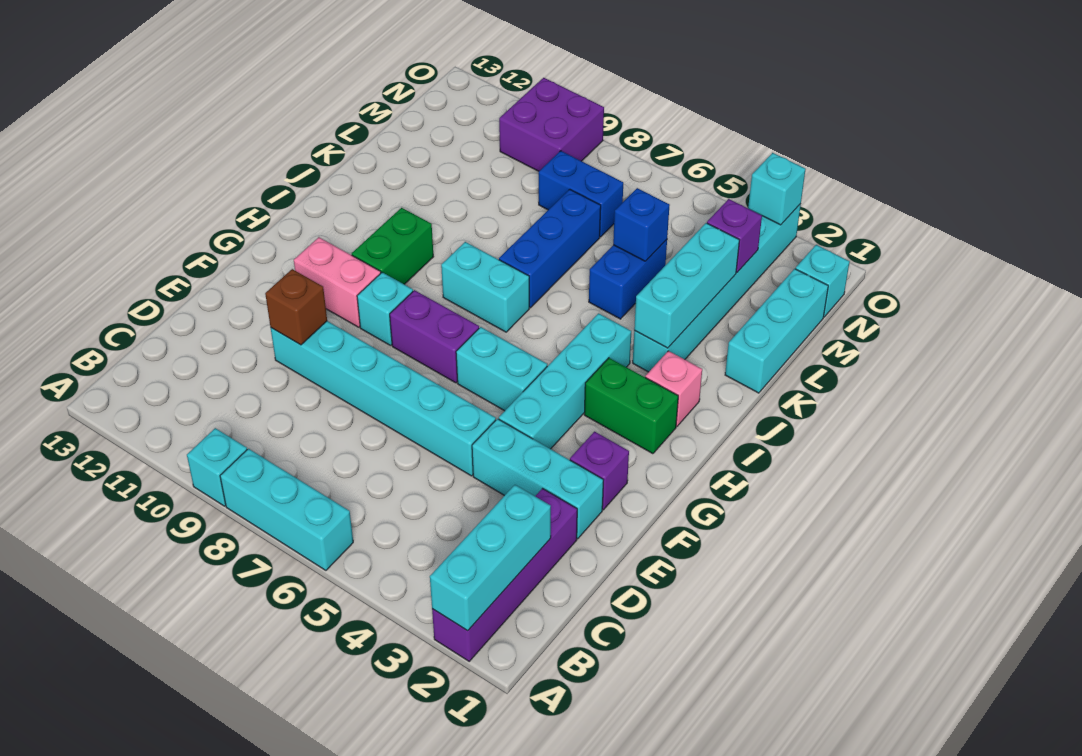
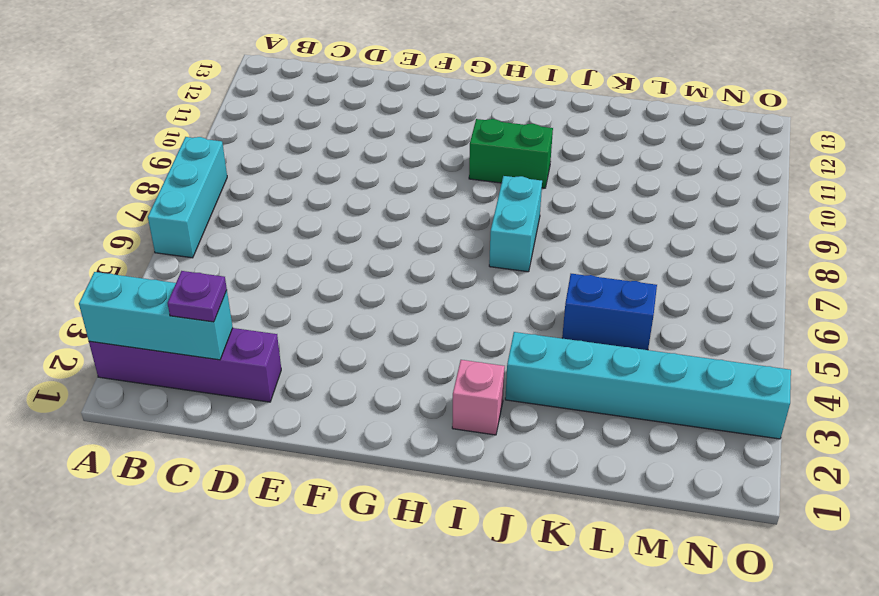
purple plate C2 level 3 -> none
none -> cyan brick A9 level 1
none -> cyan brick E2:E4 level 1
none -> cyan brick E5:E10 level 1

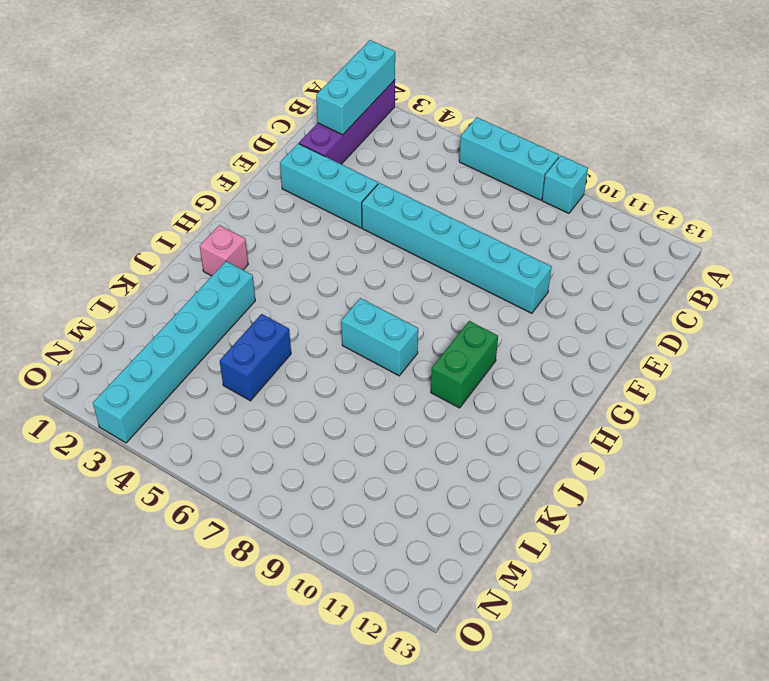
none -> purple brick F2 level 1
none -> cyan brick F4:I4 level 1
none -> cyan brick G5:G6 level 1

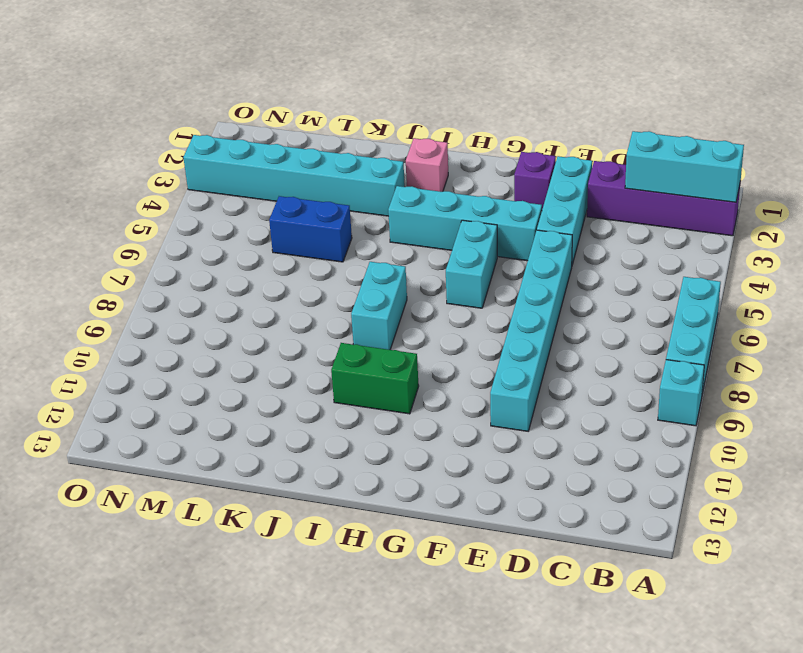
none -> purple brick G7:G8 level 1
none -> cyan brick G9 level 1
none -> pink brick G10:G11 level 1

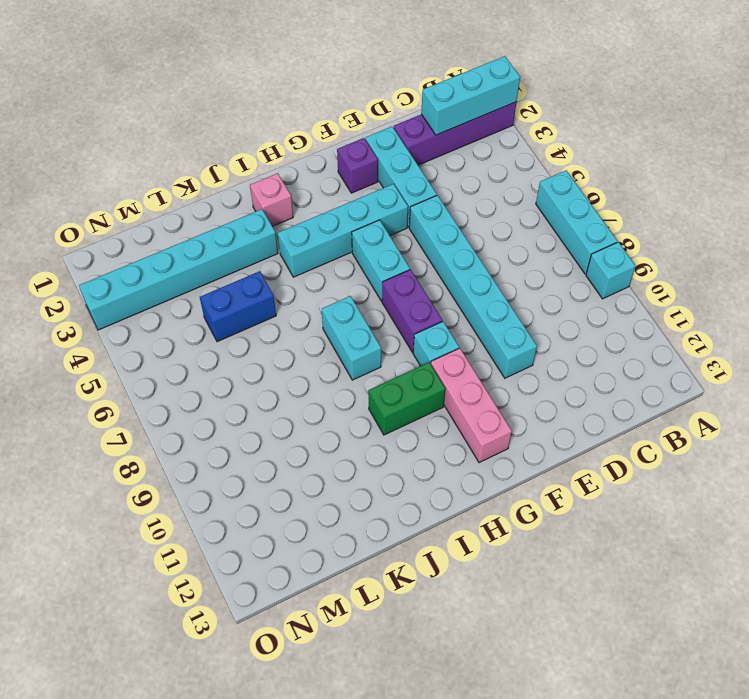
pink brick G10:G12 level 1 -> pink brick G10:G11 level 1
none -> green brick H2:H3 level 1
none -> blue brick J7:L7 level 1
none -> cyan brick K1:M1 level 1

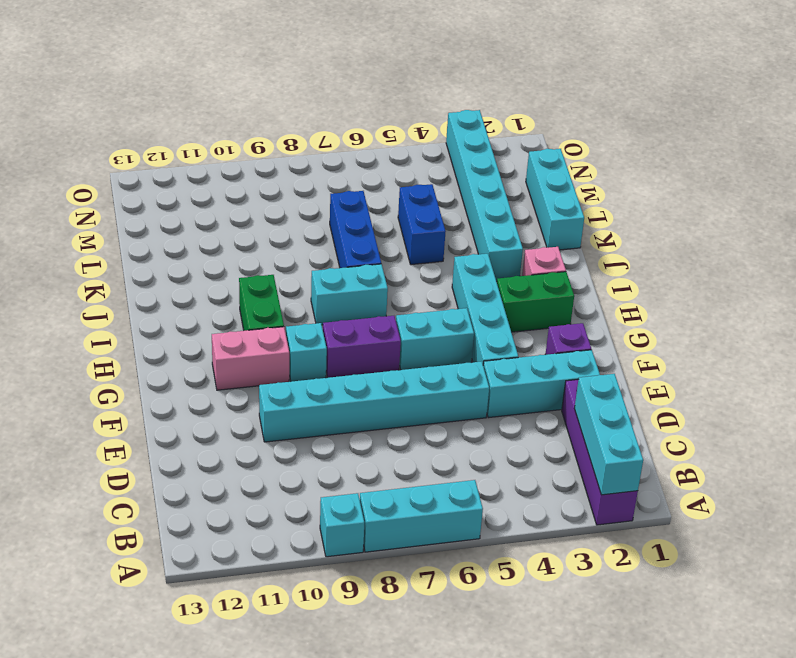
none -> blue brick M7:M8 level 1
none -> cyan brick N1 level 1
none -> purple brick N9:O10 level 1

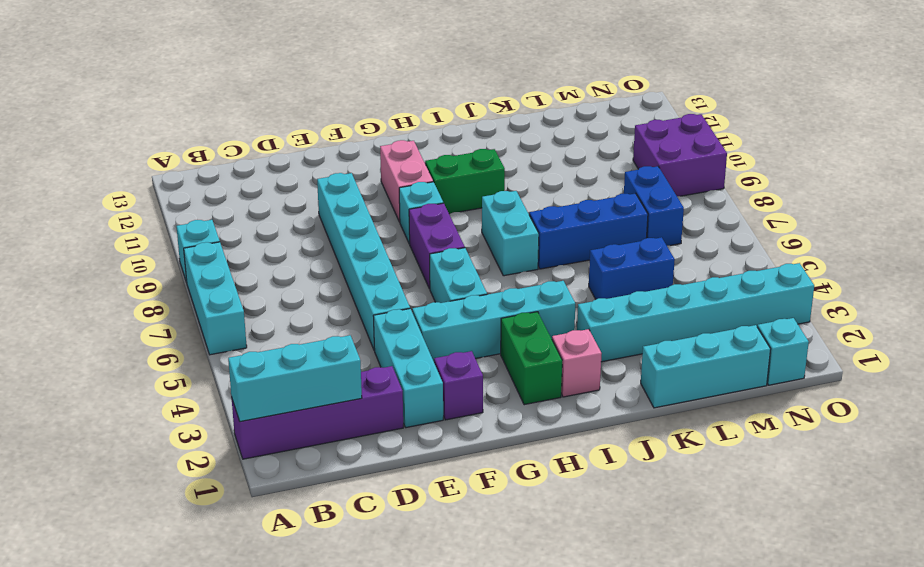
none -> brown brick E10 level 2
none -> cyan brick J3:L3 level 2
none -> blue brick L5 level 2

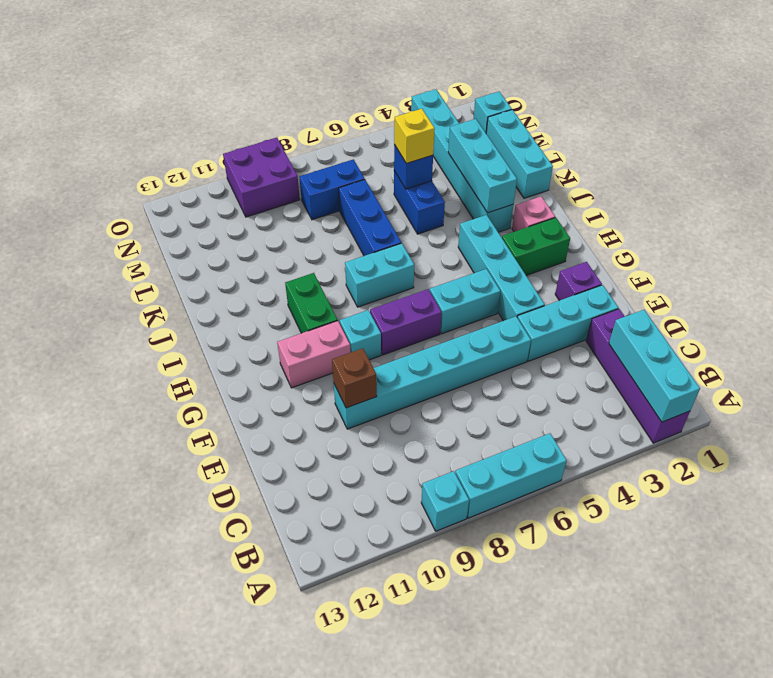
yellow brick L5 level 3 -> none
none -> purple brick M3 level 2
none -> cyan brick O3 level 2

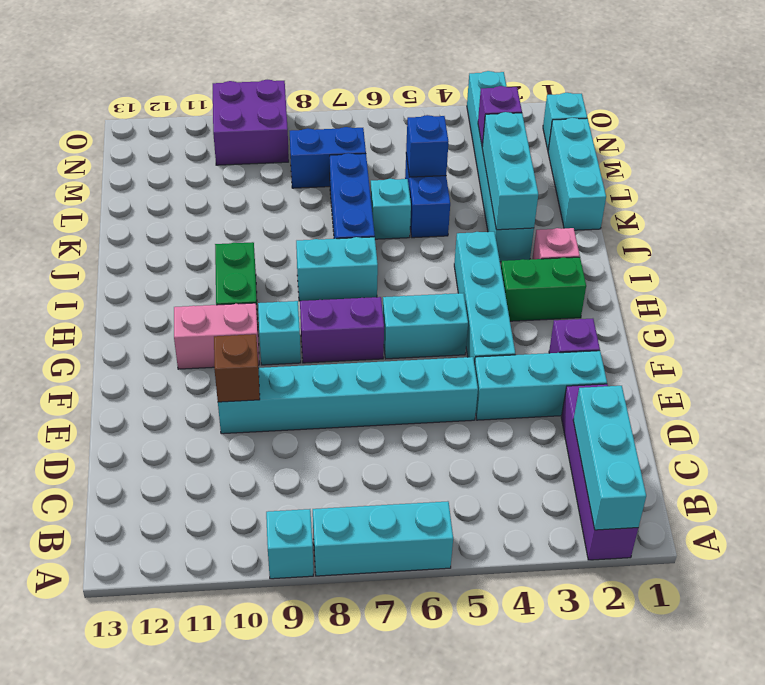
cyan brick K6 level 1 -> cyan brick O3 level 2

